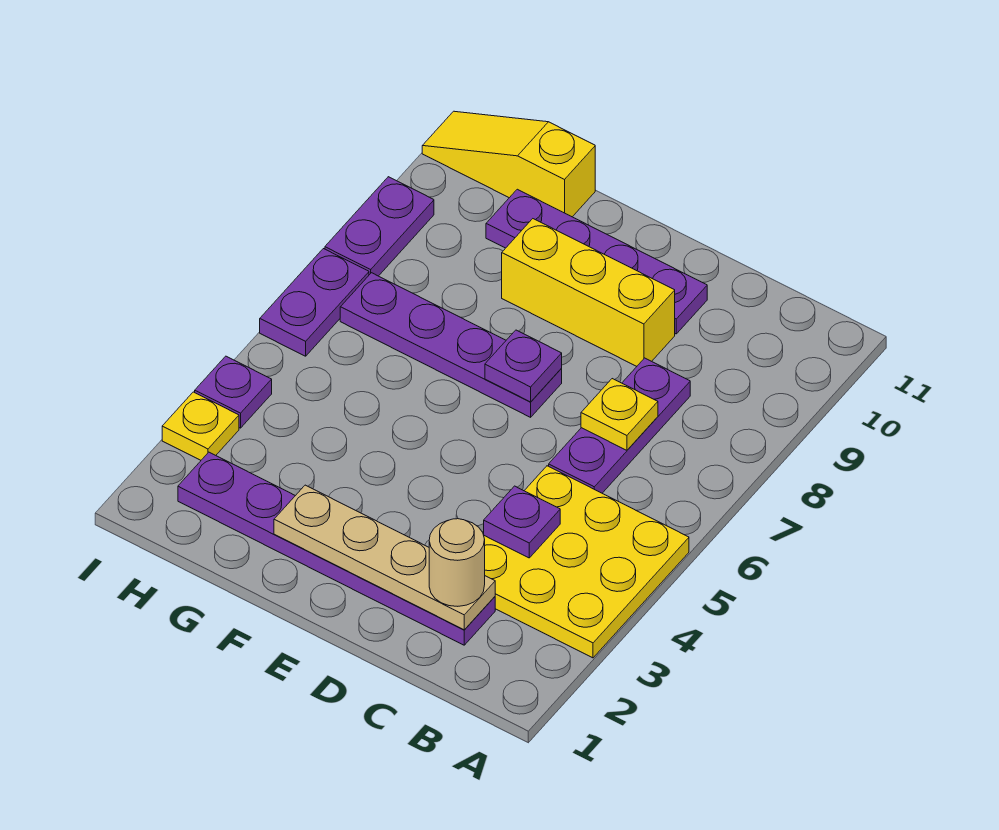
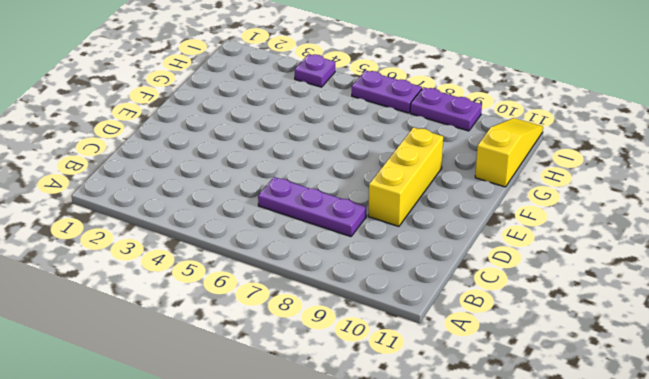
none -> yellow plate A3:C5 level 1
none -> purple plate C2:H2 level 1
none -> purple plate D10:G10 level 1

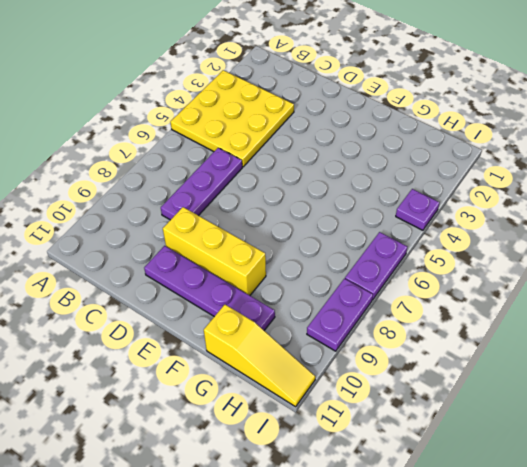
none -> purple plate C2:H2 level 1
none -> purple plate E7:H7 level 1
none -> yellow plate I3 level 1

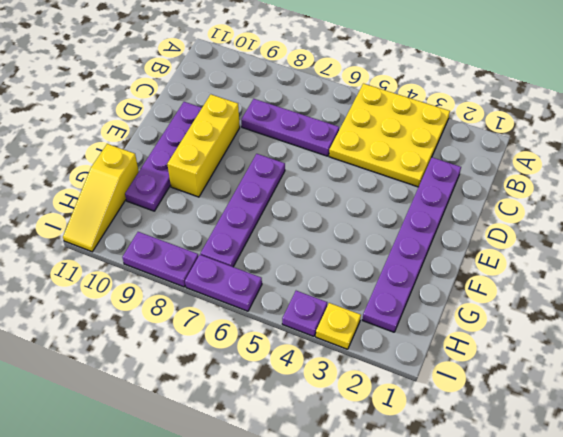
none -> tan plate C2:F2 level 2
none -> purple plate C4 level 2
none -> yellow plate C7 level 2

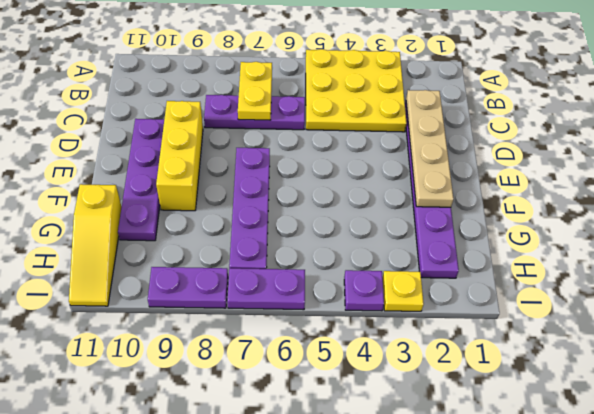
yellow plate B7:C7 level 2 -> yellow plate C7 level 2
none -> purple plate C4 level 2
none -> purple plate E7 level 2
none -> tan round brick C2 level 3

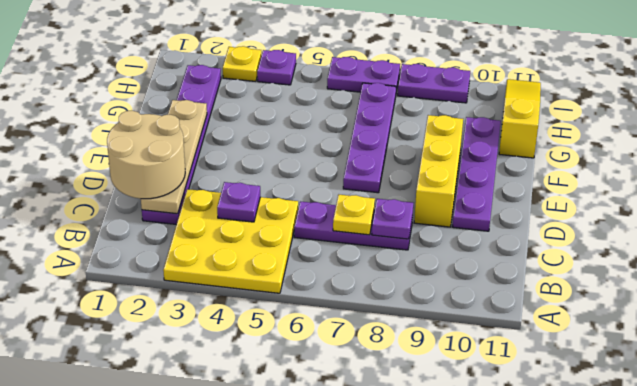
tan round brick C1:D2 level 3 -> tan round brick C2 level 3
purple plate C8 level 2 -> purple plate E7 level 2

